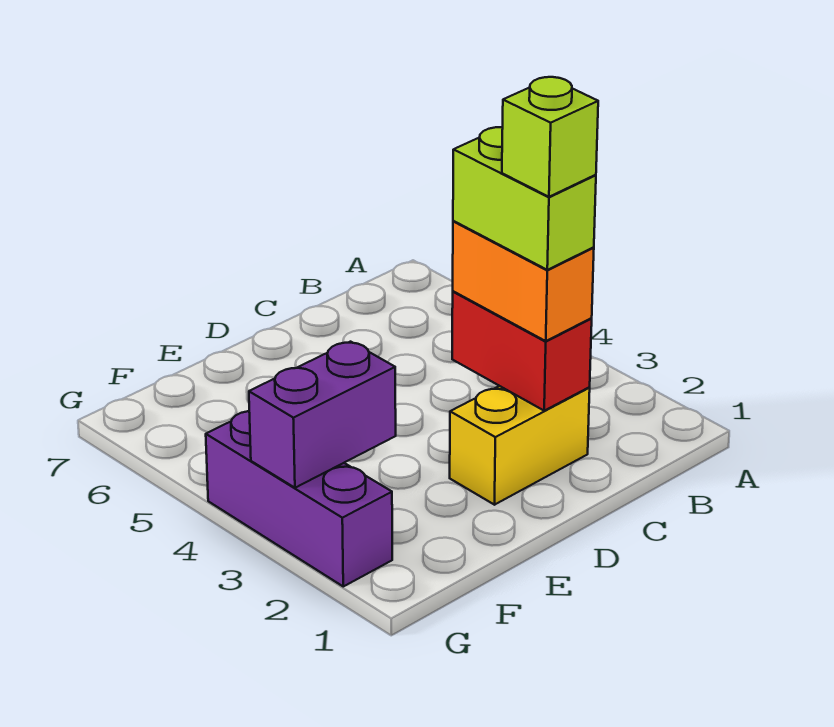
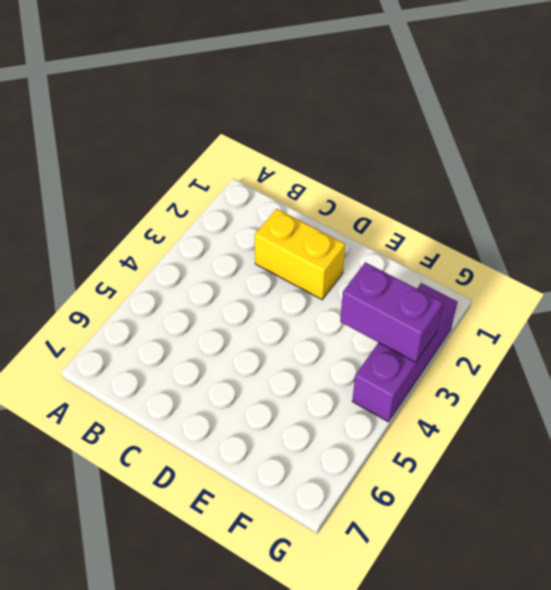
none -> red brick C2:C3 level 2
none -> orange brick C2:C3 level 3

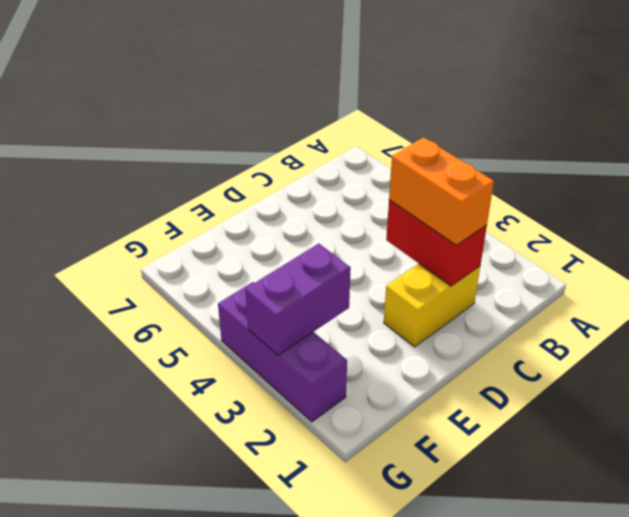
none -> lime brick C2:C3 level 4
none -> lime brick C2 level 5

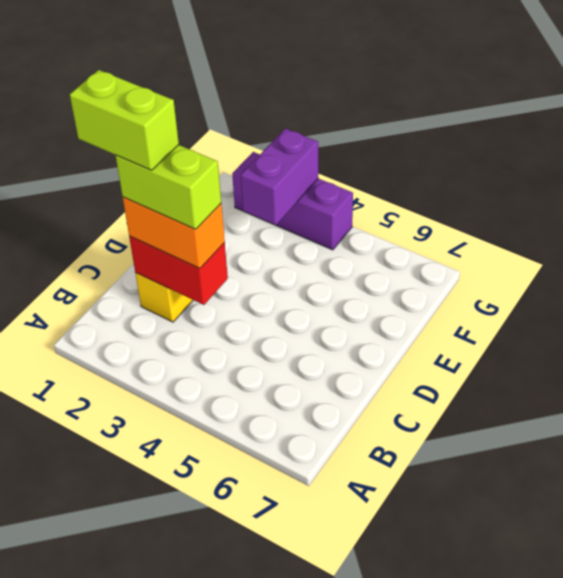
lime brick C1:C2 level 5 -> lime brick C2 level 5

